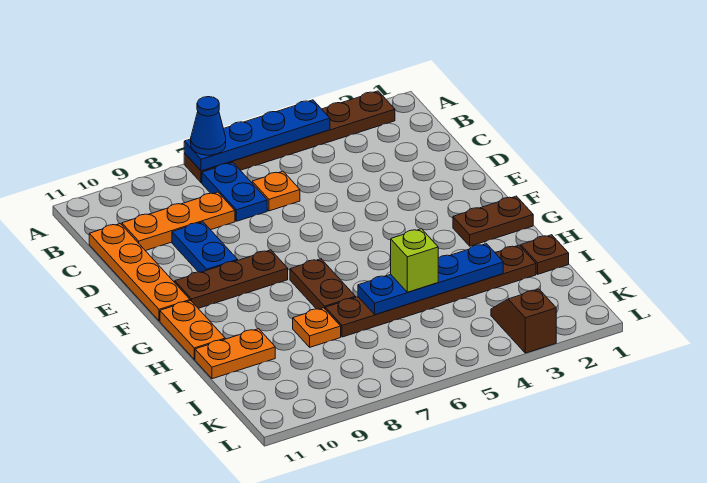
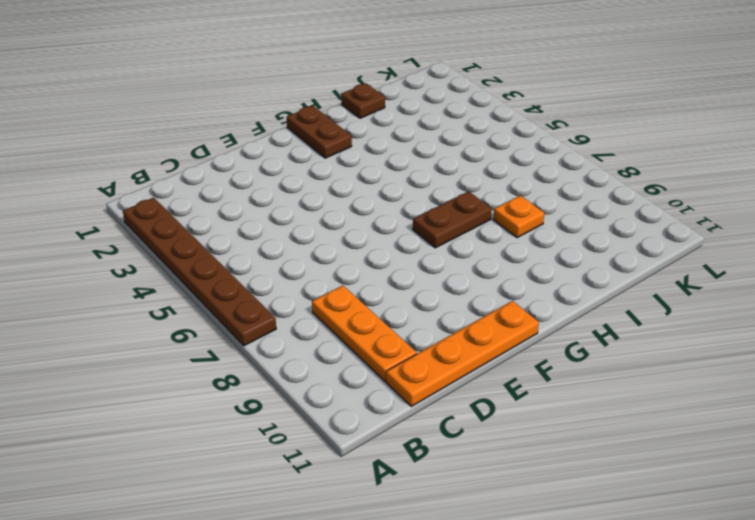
none -> blue plate B7:C7 level 1
none -> orange plate C6 level 1
none -> blue plate D9:E9 level 1

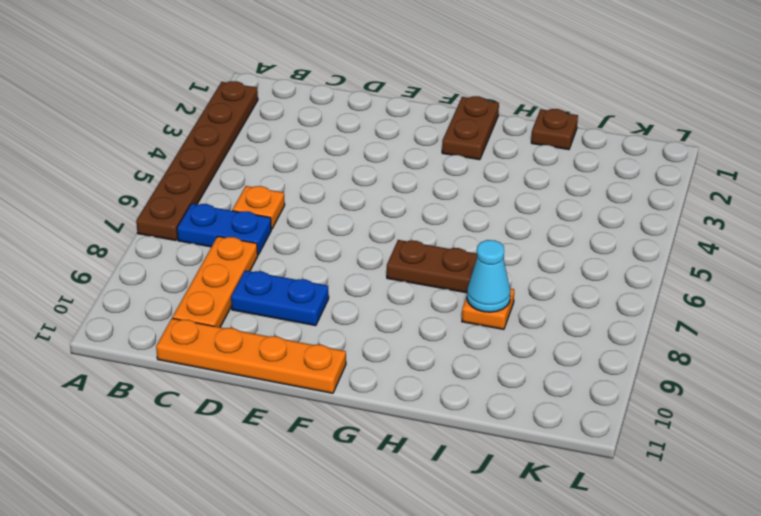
cyan cone I8 level 2 -> none
none -> brown plate F8:F10 level 1
none -> orange plate G11:H11 level 1
none -> brown plate I2:I7 level 1

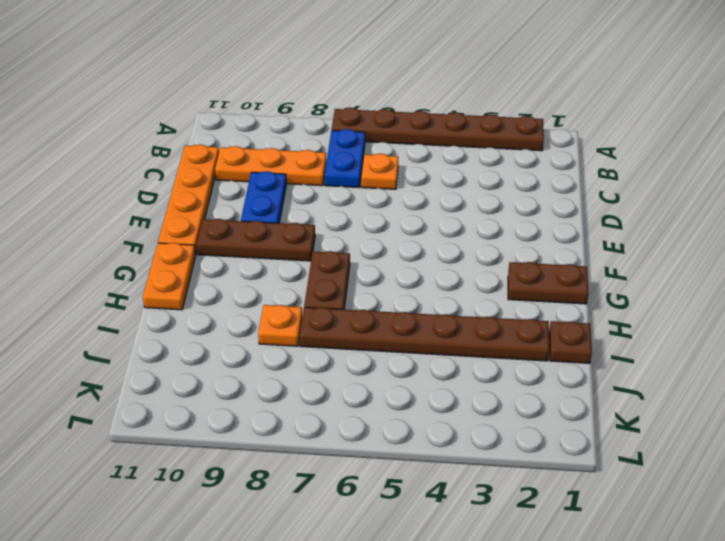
none -> orange plate I10:I11 level 1
none -> brown slope K3:L3 level 1 top L
none -> blue plate A4:A7 level 2

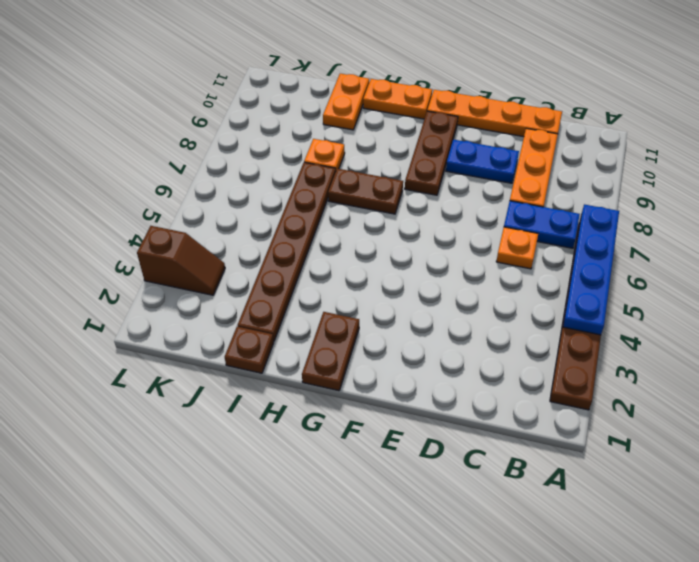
none -> blue plate I3:I6 level 2
none -> blue cone A7 level 3
none -> lime brick I5 level 3

